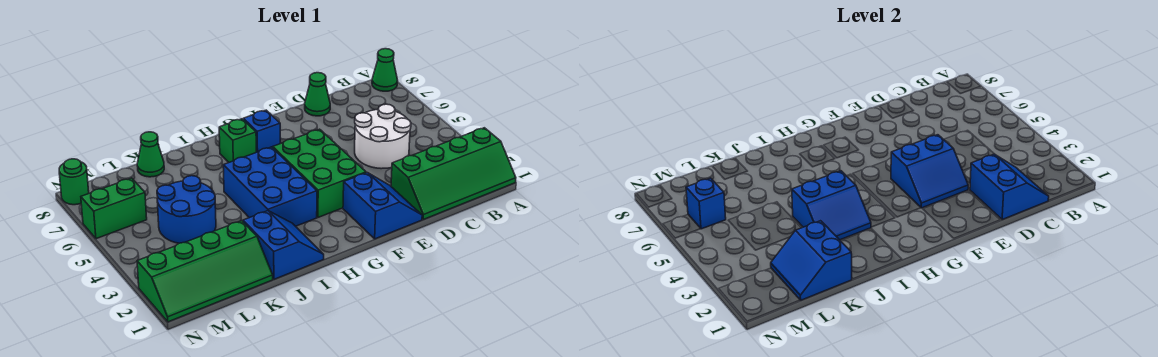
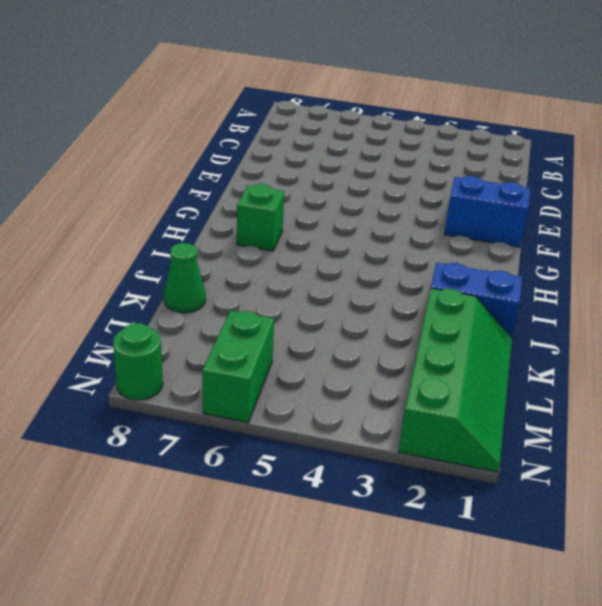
none -> green slope A1:D2 level 1 top 2
none -> green cone A8 level 1
none -> white round brick C4:D5 level 1

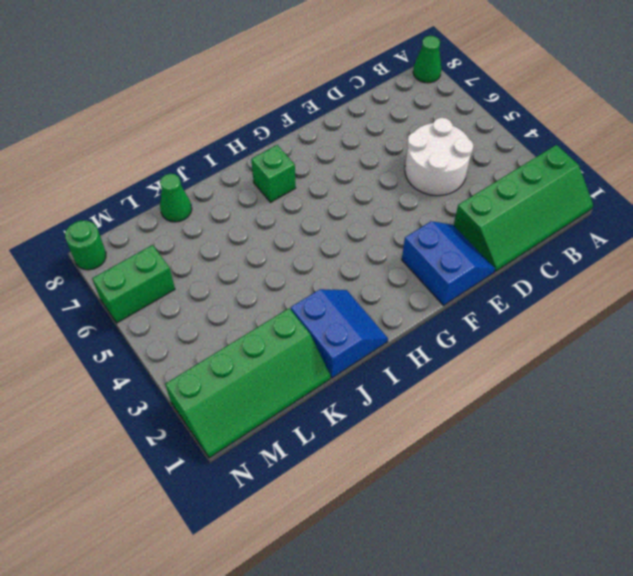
none -> green cone D8 level 1
none -> green brick F3:G5 level 1
none -> blue brick G7 level 1

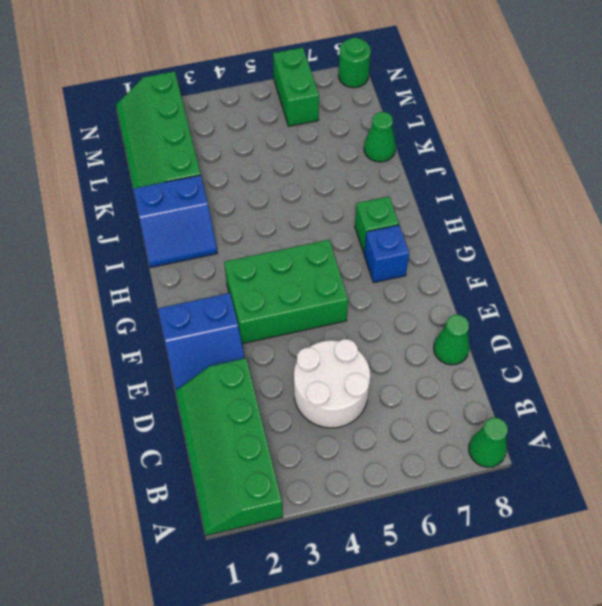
none -> blue brick H3:I5 level 1
none -> blue round brick K4:L5 level 1
none -> blue slope C1:D2 level 2 top D

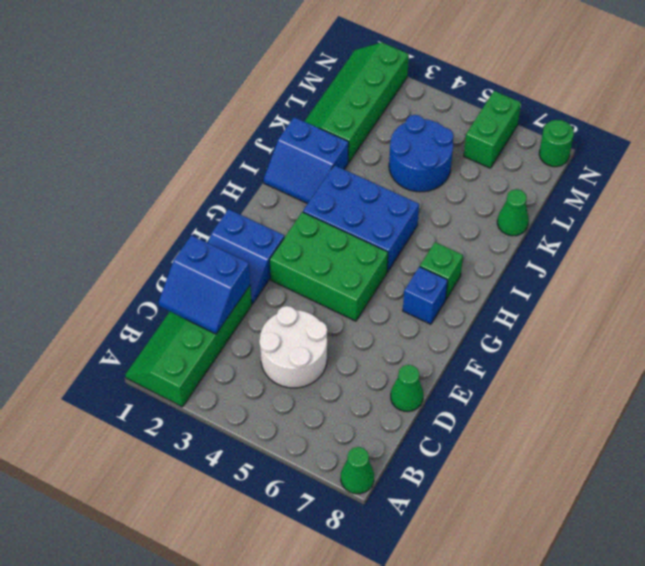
none -> blue slope E3:F4 level 2 top 4
none -> blue slope I3:J4 level 2 top 4
none -> blue slope K1:L2 level 2 top K

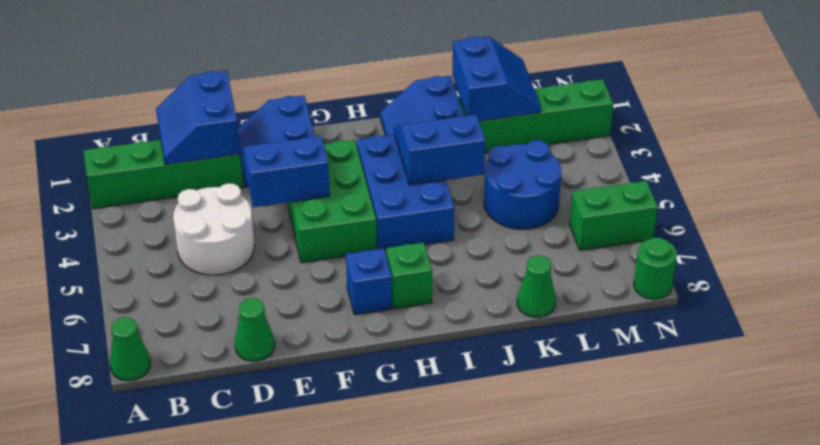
none -> blue brick M6 level 2

